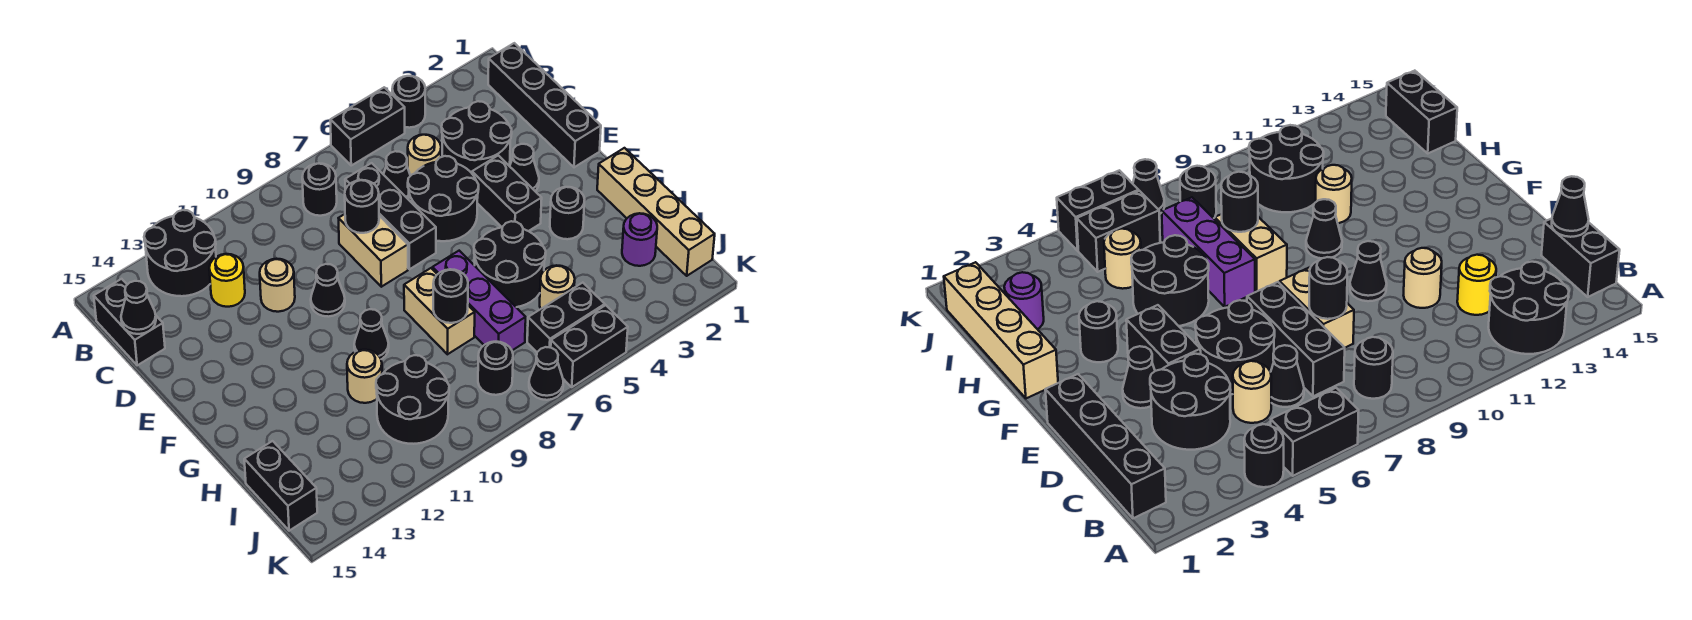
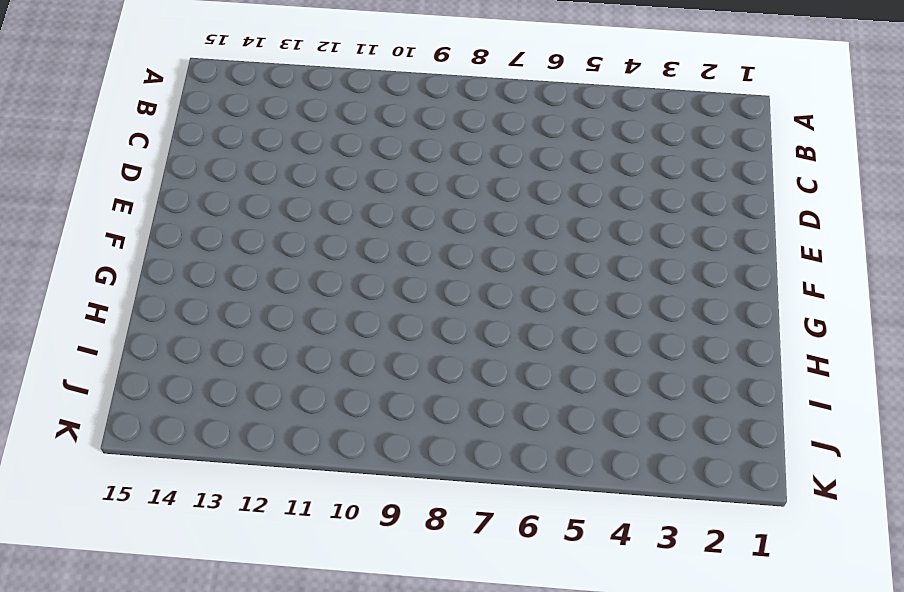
none -> black round brick A4 level 1
none -> black brick A5:A6 level 1
none -> black round brick A12:B13 level 1
none -> black brick B1:E1 level 1

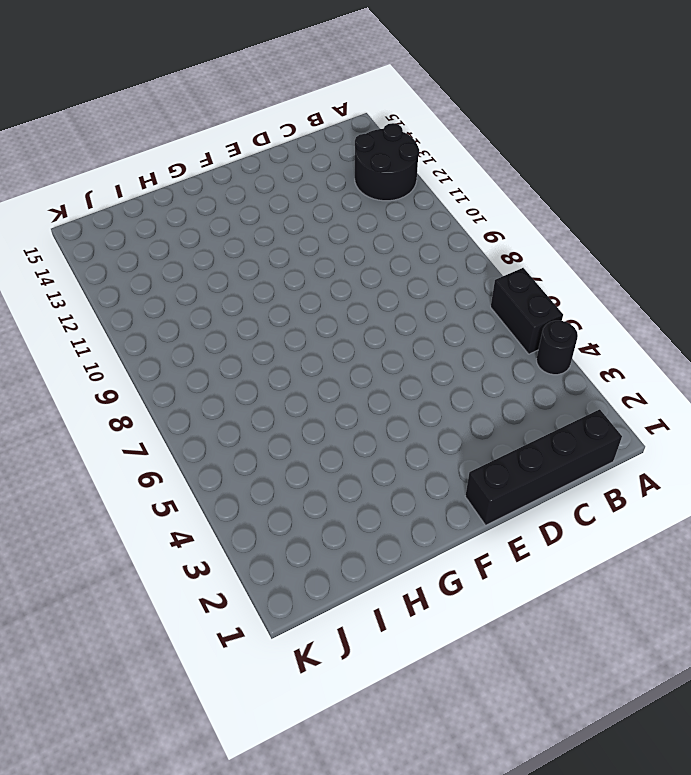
none -> black round brick B8 level 1
none -> black brick B15:C15 level 1
none -> black round brick C3:D4 level 1
none -> tan round brick C5 level 1

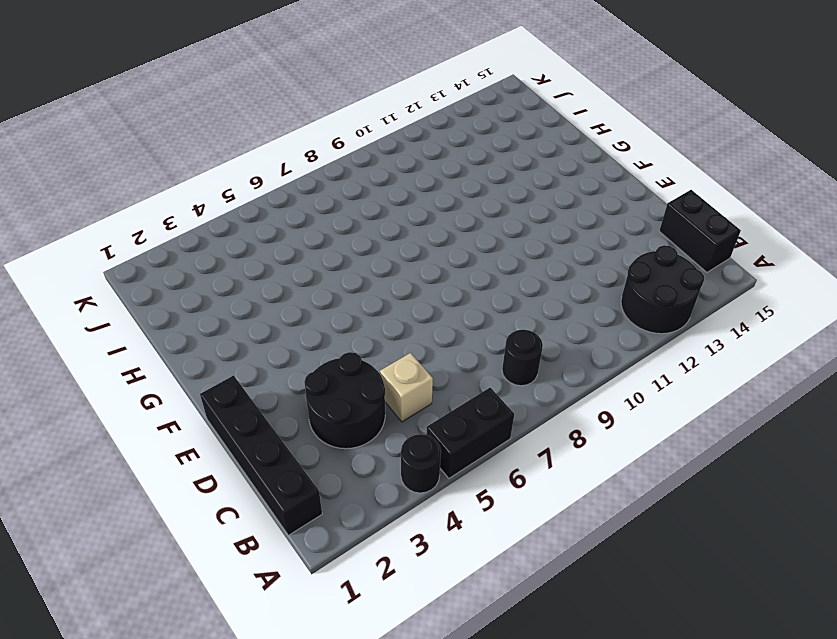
tan brick C5 level 1 -> tan round brick C5 level 1
none -> black cone C6 level 1
none -> black brick C7:E7 level 1
none -> yellow round brick C12 level 1
none -> black round brick D5:E6 level 1

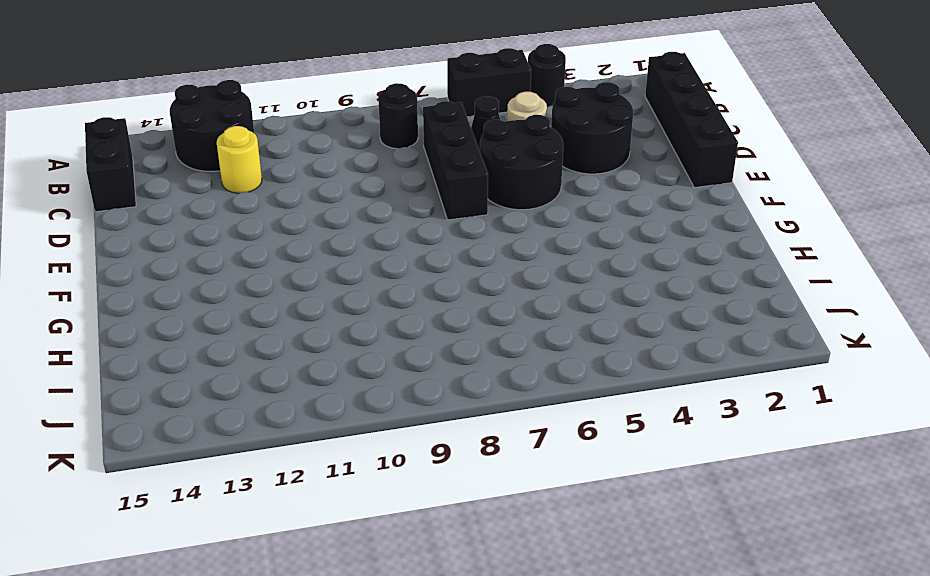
none -> tan brick D8:E8 level 1
none -> tan round brick D11 level 1
none -> black cone E3 level 1
none -> black brick E4:F4 level 1

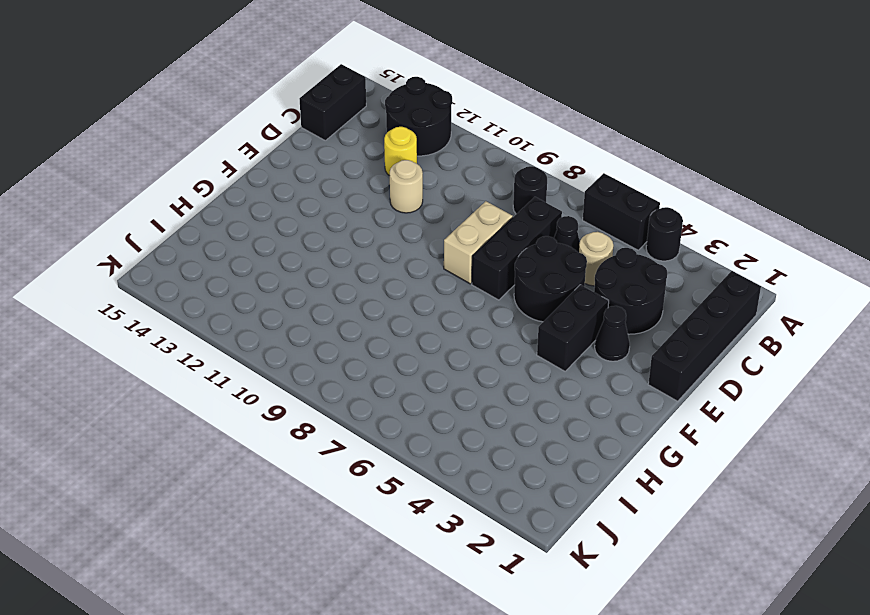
none -> black cone E10 level 1
none -> tan brick G1:J1 level 1
none -> black round brick G3 level 1
none -> black round brick G5:H6 level 1

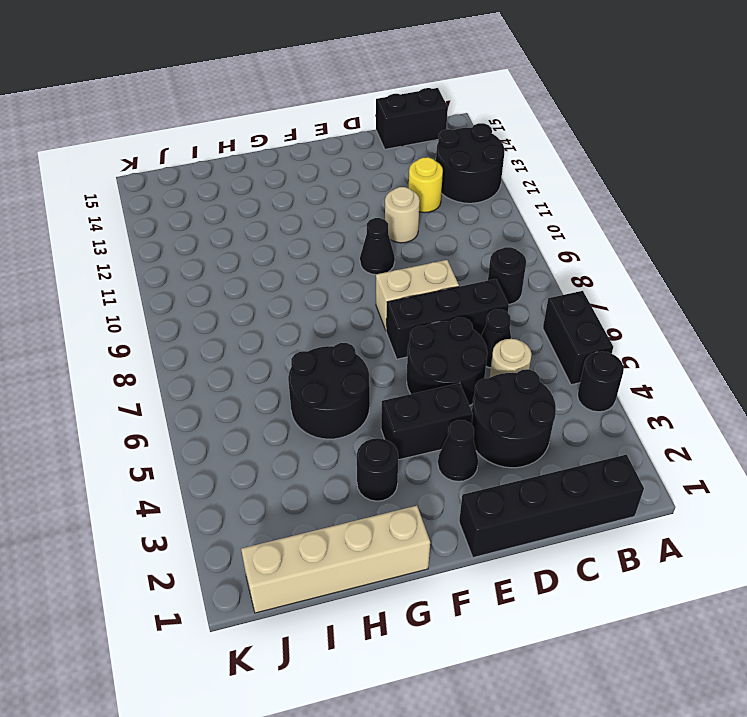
none -> purple brick G7:I7 level 1
none -> tan brick G8:H8 level 1
none -> black cone G10 level 1
none -> tan round brick H11 level 1

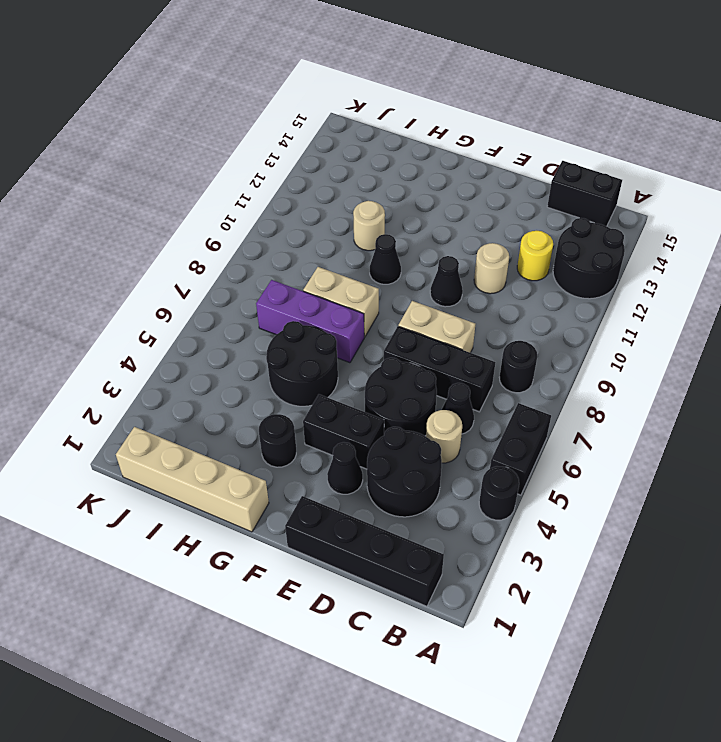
none -> purple round brick I2 level 1
none -> tan round brick I5 level 1
none -> black round brick I10:J11 level 1
none -> black brick I15:J15 level 1

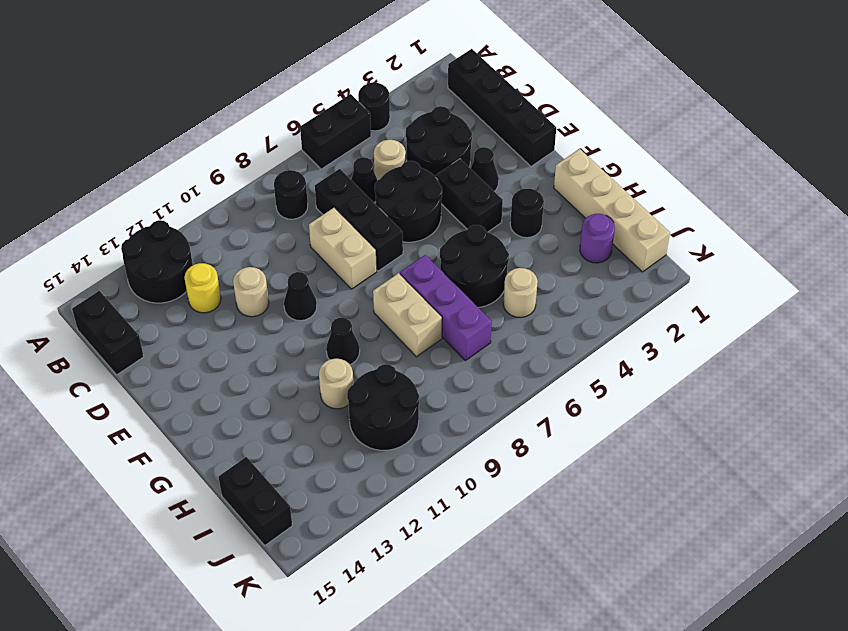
none -> black brick J5:J6 level 1
none -> black round brick J8 level 1
none -> black brick K5:K6 level 1
none -> black cone K7 level 1

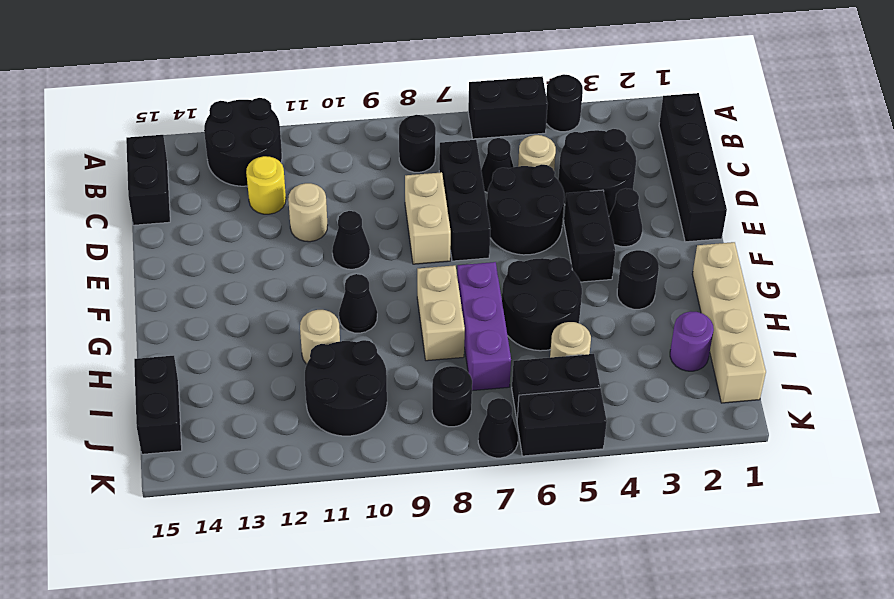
none -> black cone C15 level 2
none -> black round brick D8 level 2
none -> black round brick H8 level 2

